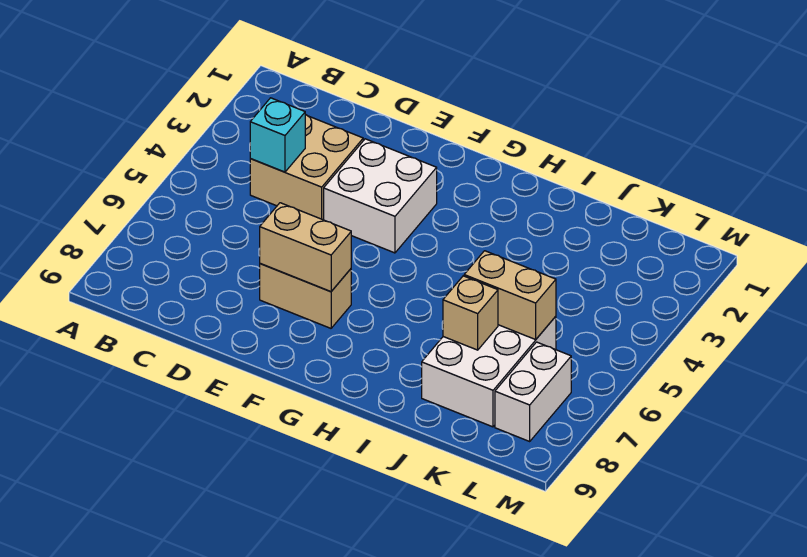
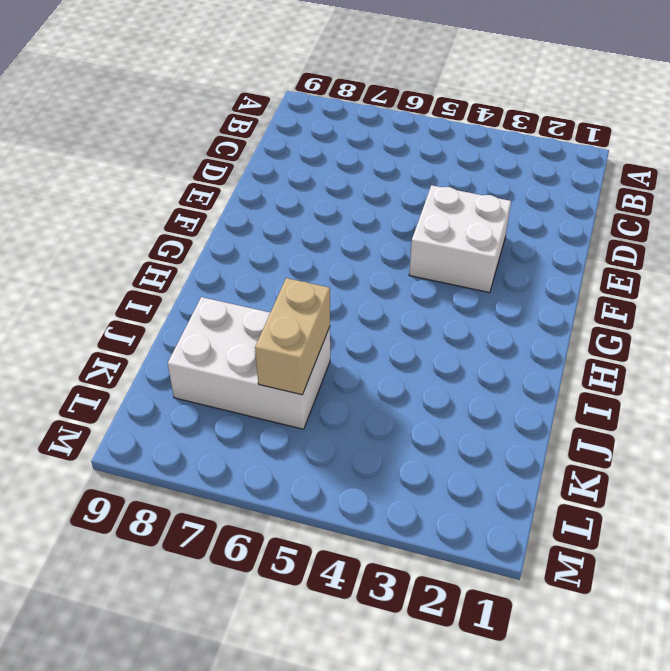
none -> tan brick C3:D4 level 1
none -> tan brick E7:F7 level 1

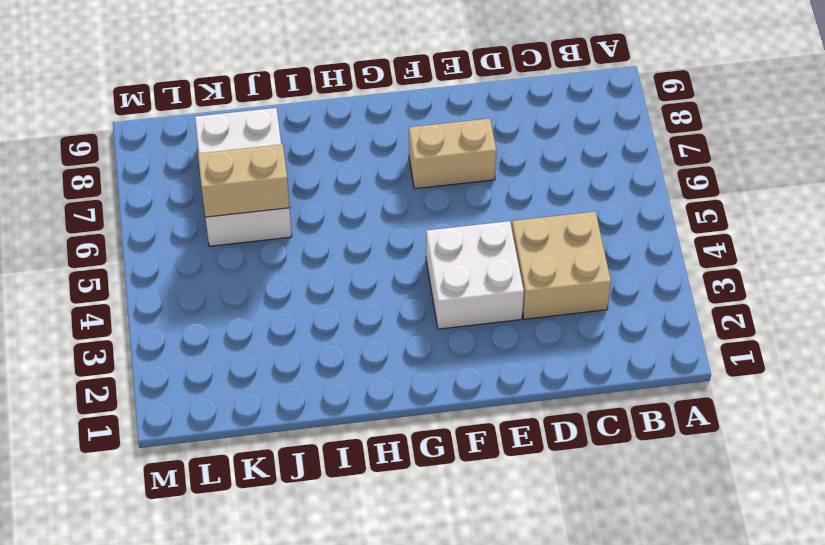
none -> white brick L7:L8 level 1
none -> cyan brick C4 level 2

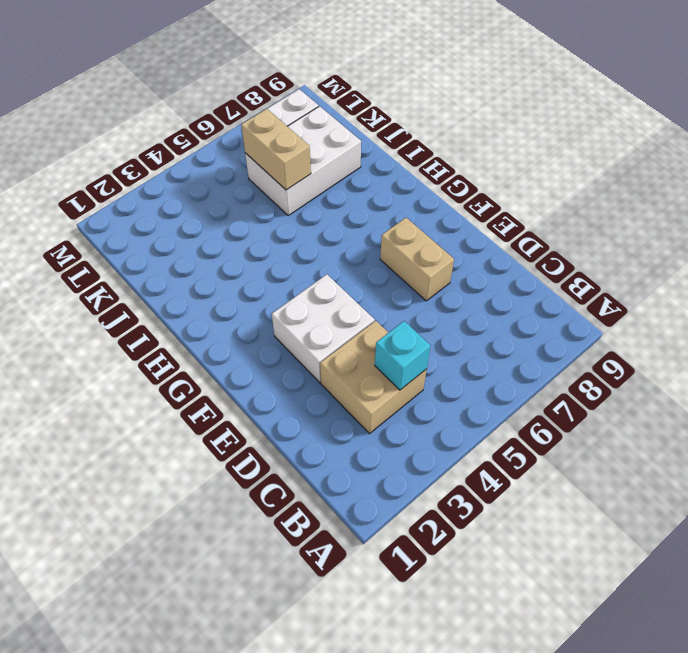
none -> tan brick E7:F7 level 2
none -> tan brick J7 level 2

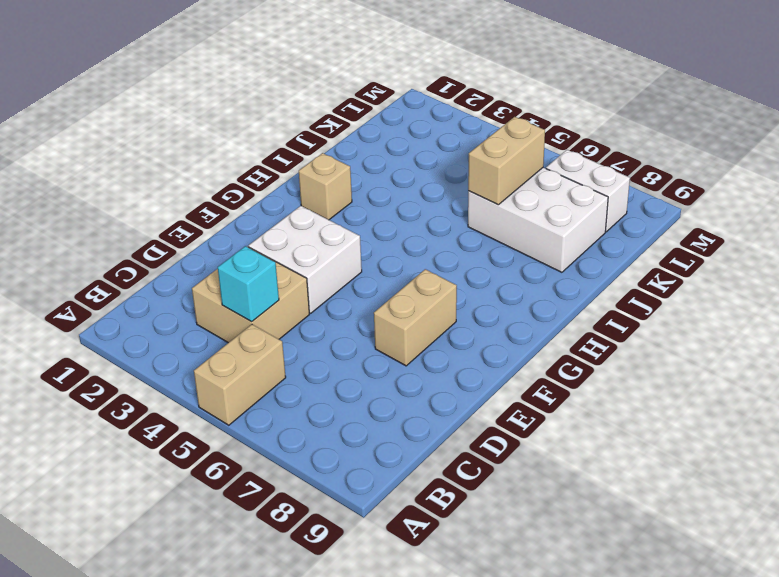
tan brick A5:B5 level 1 -> tan brick E7:F7 level 2
tan brick H2 level 1 -> tan brick J7 level 2

